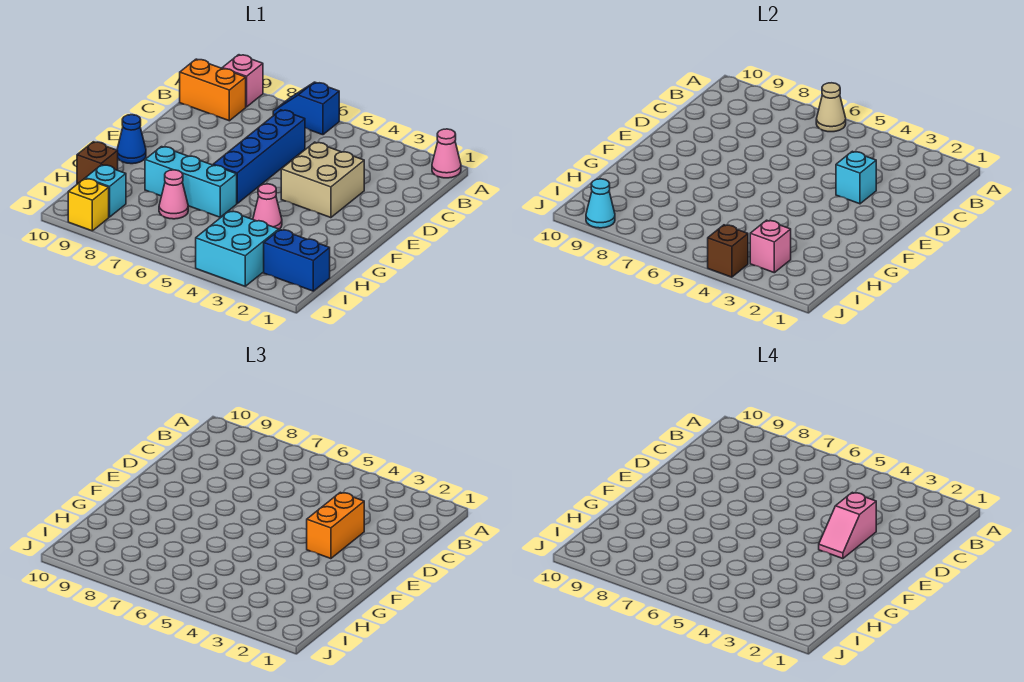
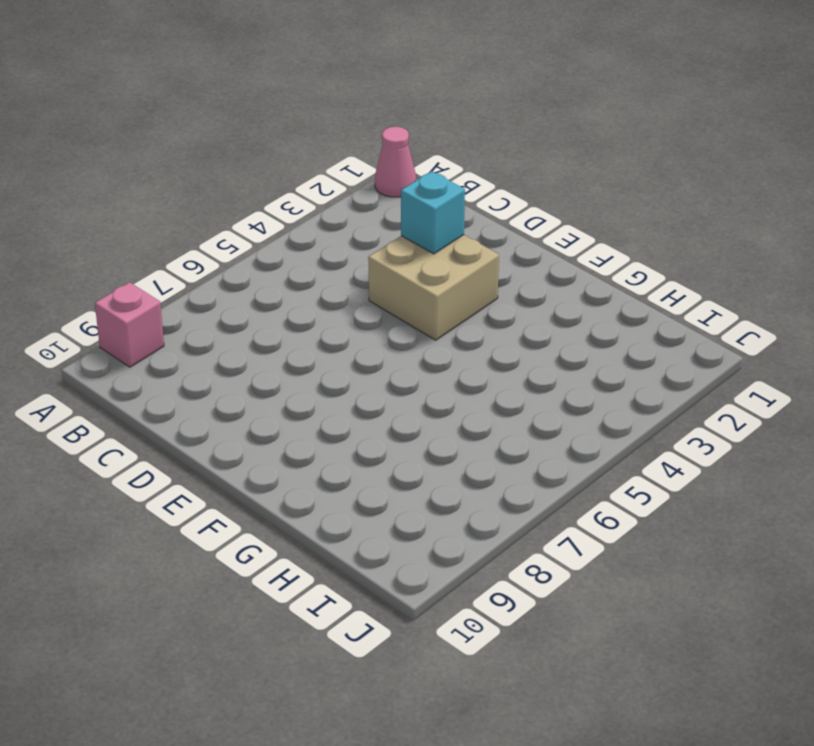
none -> blue slope A6:A7 level 1 top 6
none -> orange brick B9:B10 level 1
none -> blue brick C6:F6 level 1

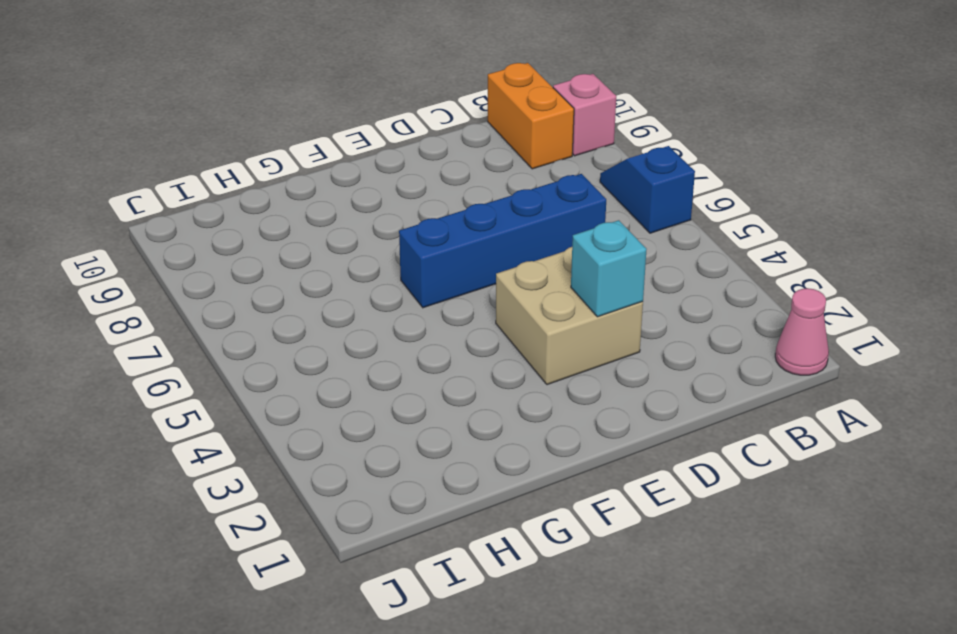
none -> blue cone F10 level 1
none -> pink cone G4 level 1
none -> cyan brick G6:G8 level 1

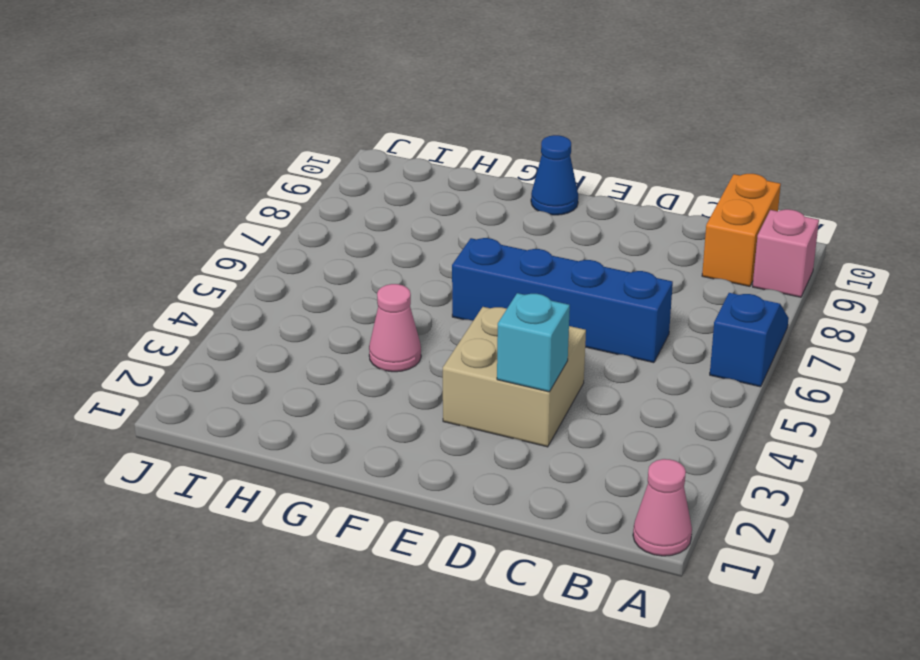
none -> cyan brick G6:G8 level 1
none -> pink cone H7 level 1
none -> brown brick H10 level 1

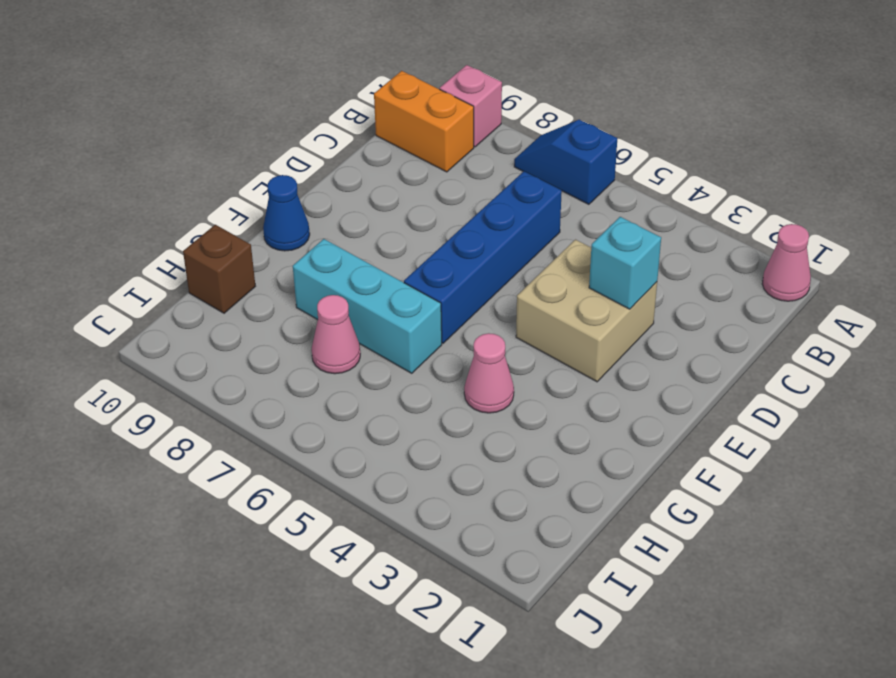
none -> blue brick I1:I2 level 1
none -> cyan brick I3:J4 level 1
none -> cyan brick I9 level 1

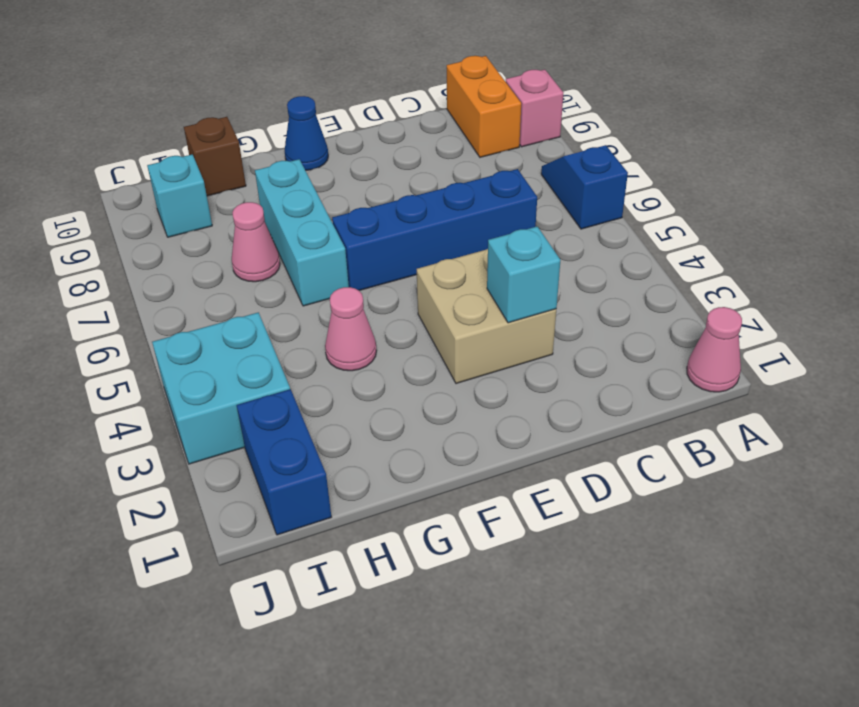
none -> yellow brick J9 level 1
none -> tan cone A6 level 2
none -> pink brick I3 level 2

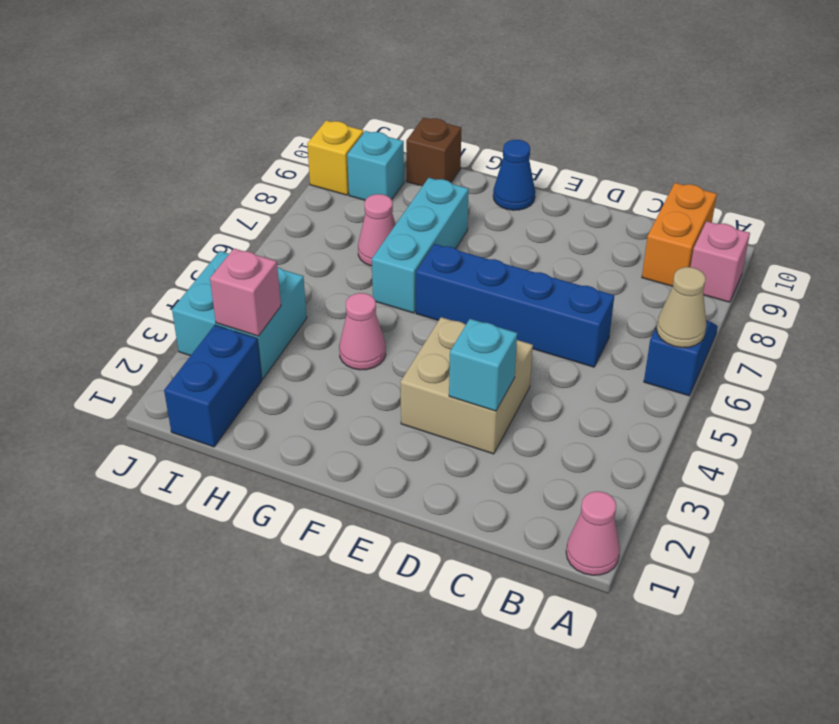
none -> brown brick J4 level 2
none -> cyan cone J9 level 2
none -> orange brick D3:E3 level 3

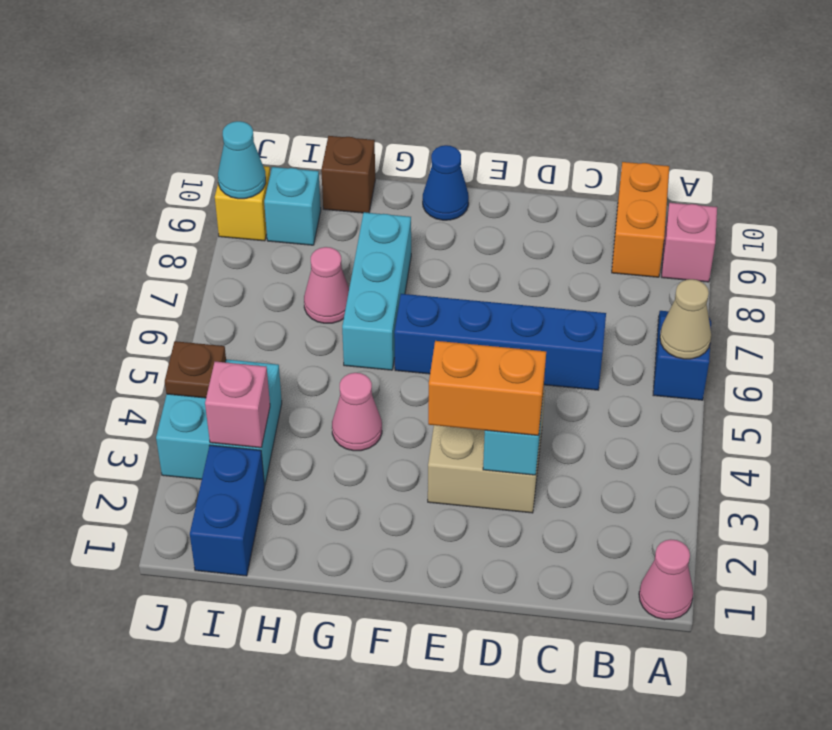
brown plate J4 level 2 -> brown brick J4 level 2
none -> pink slope D3:E3 level 4 top D

